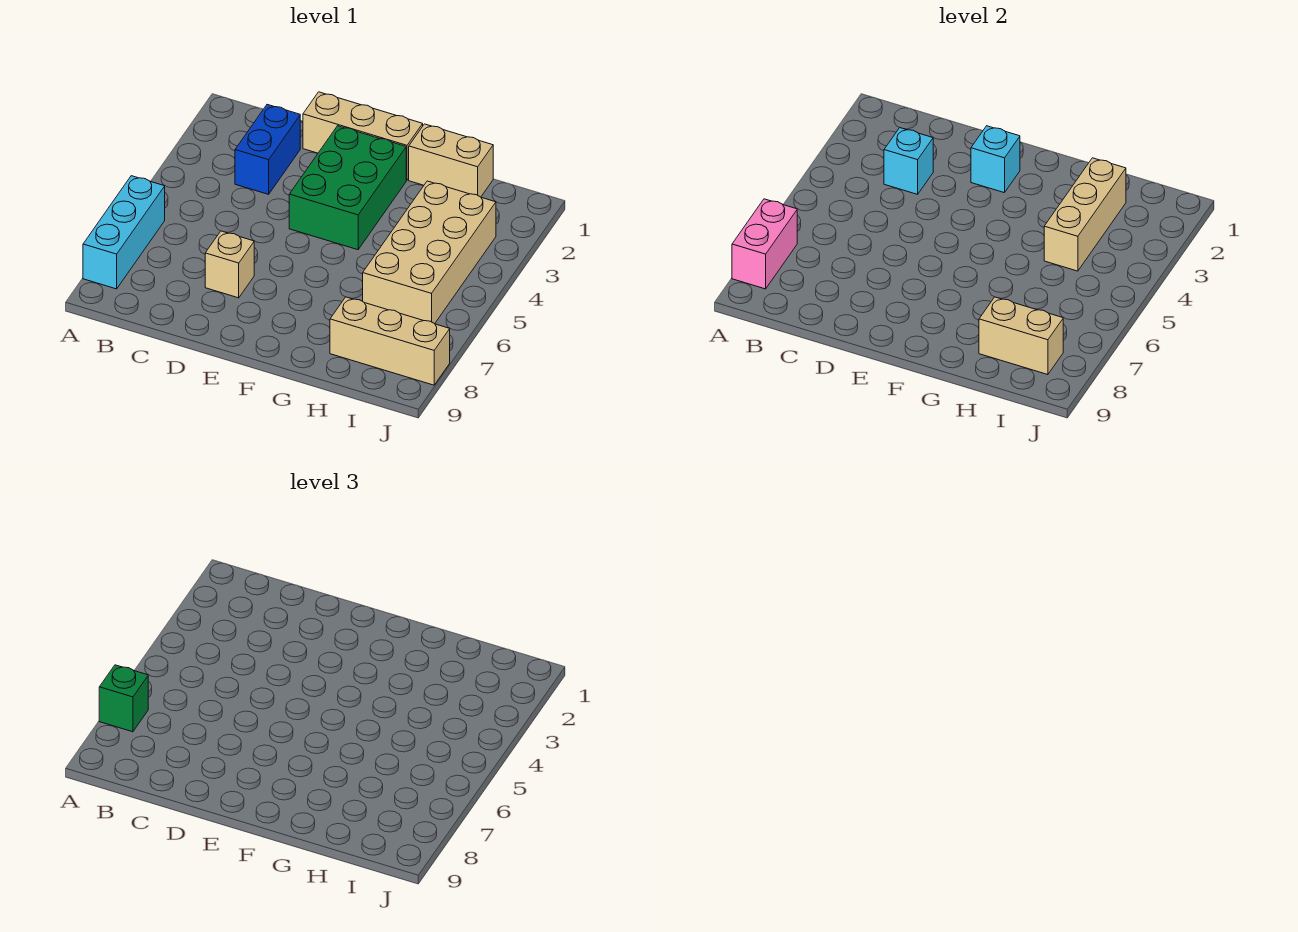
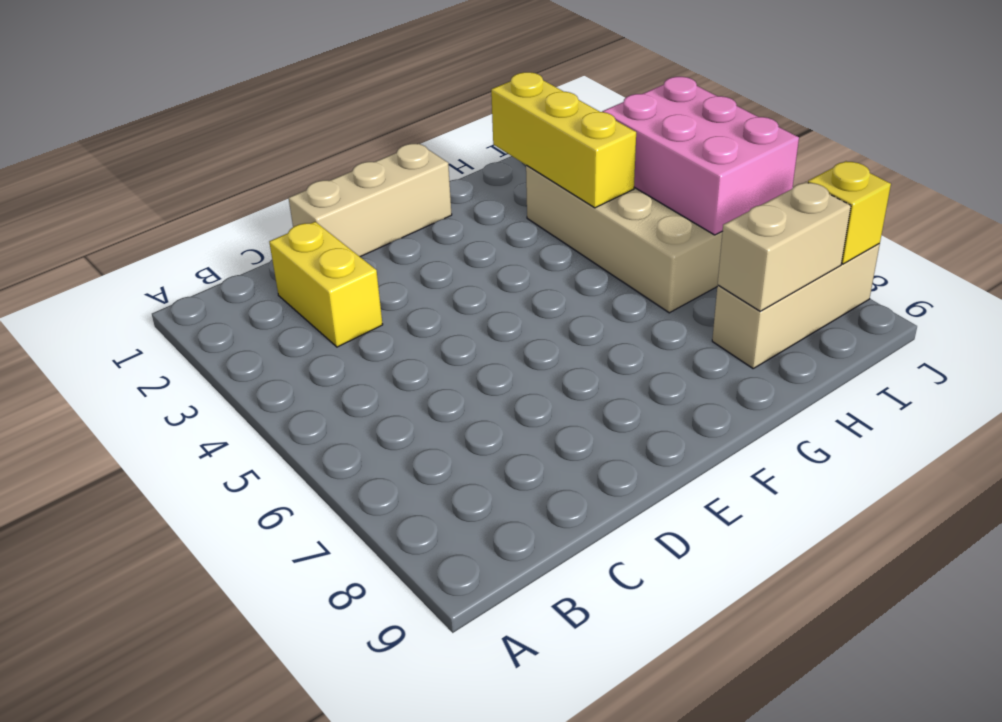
yellow brick C2:C3 level 1 -> blue brick C2:C3 level 1
yellow brick H2:H4 level 2 -> tan brick H2:H4 level 2
pink brick I4:J6 level 2 -> none
yellow brick J8 level 2 -> none
none -> cyan brick A6:A8 level 1
none -> tan brick D7 level 1
none -> green brick E2:F4 level 1

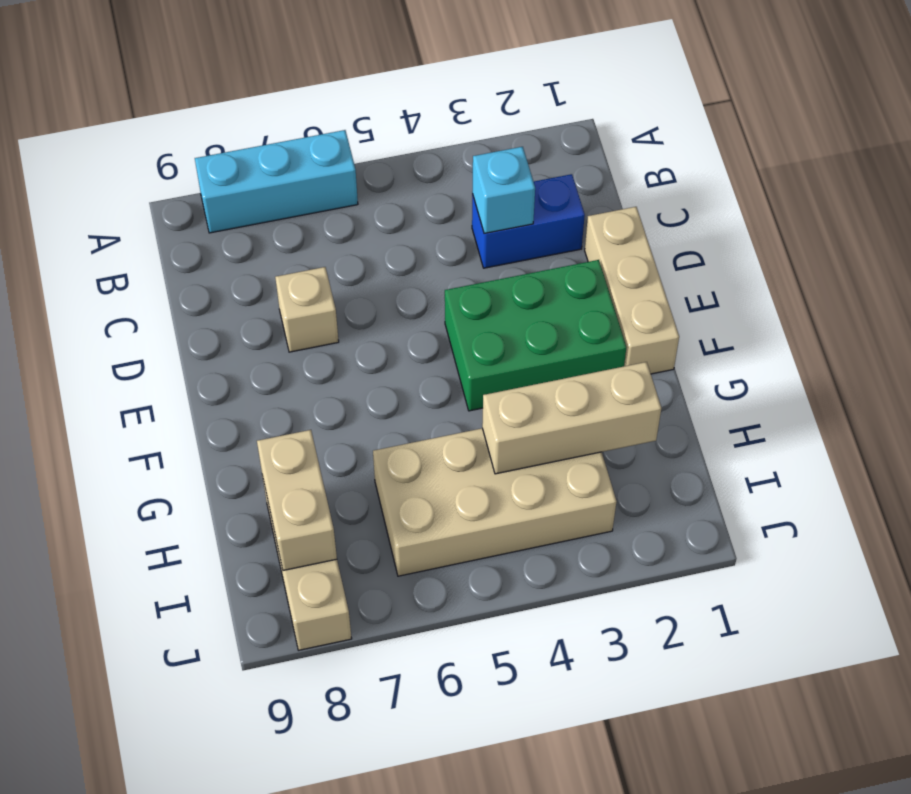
none -> tan brick G1:H1 level 1
none -> pink brick A7:A8 level 2
none -> cyan brick E2 level 2

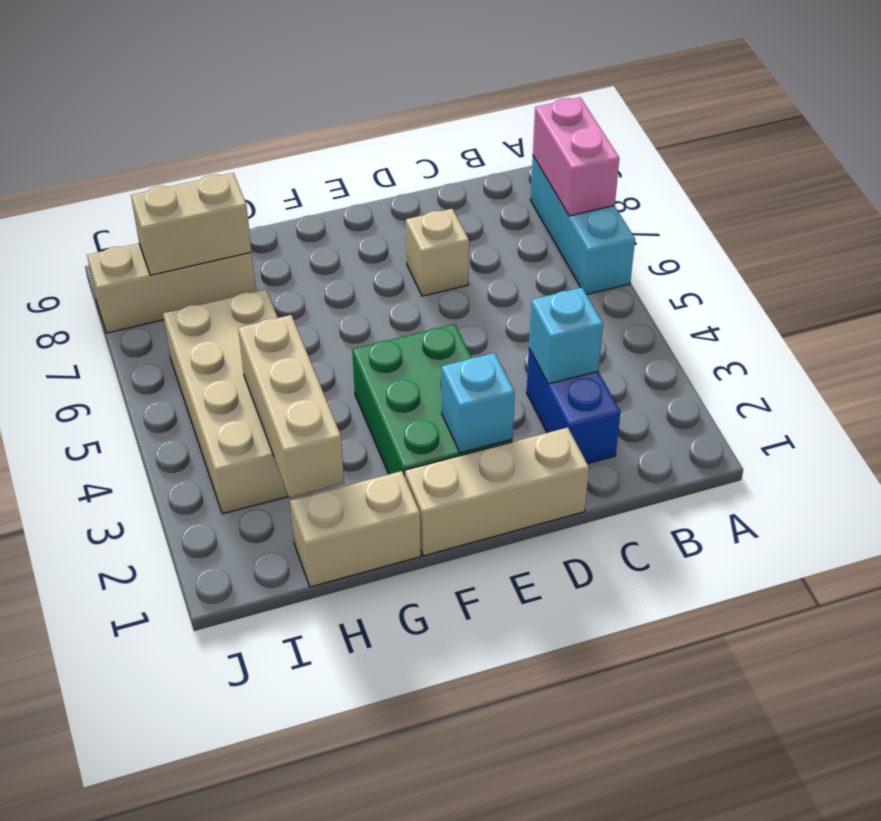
none -> green brick A7 level 3

